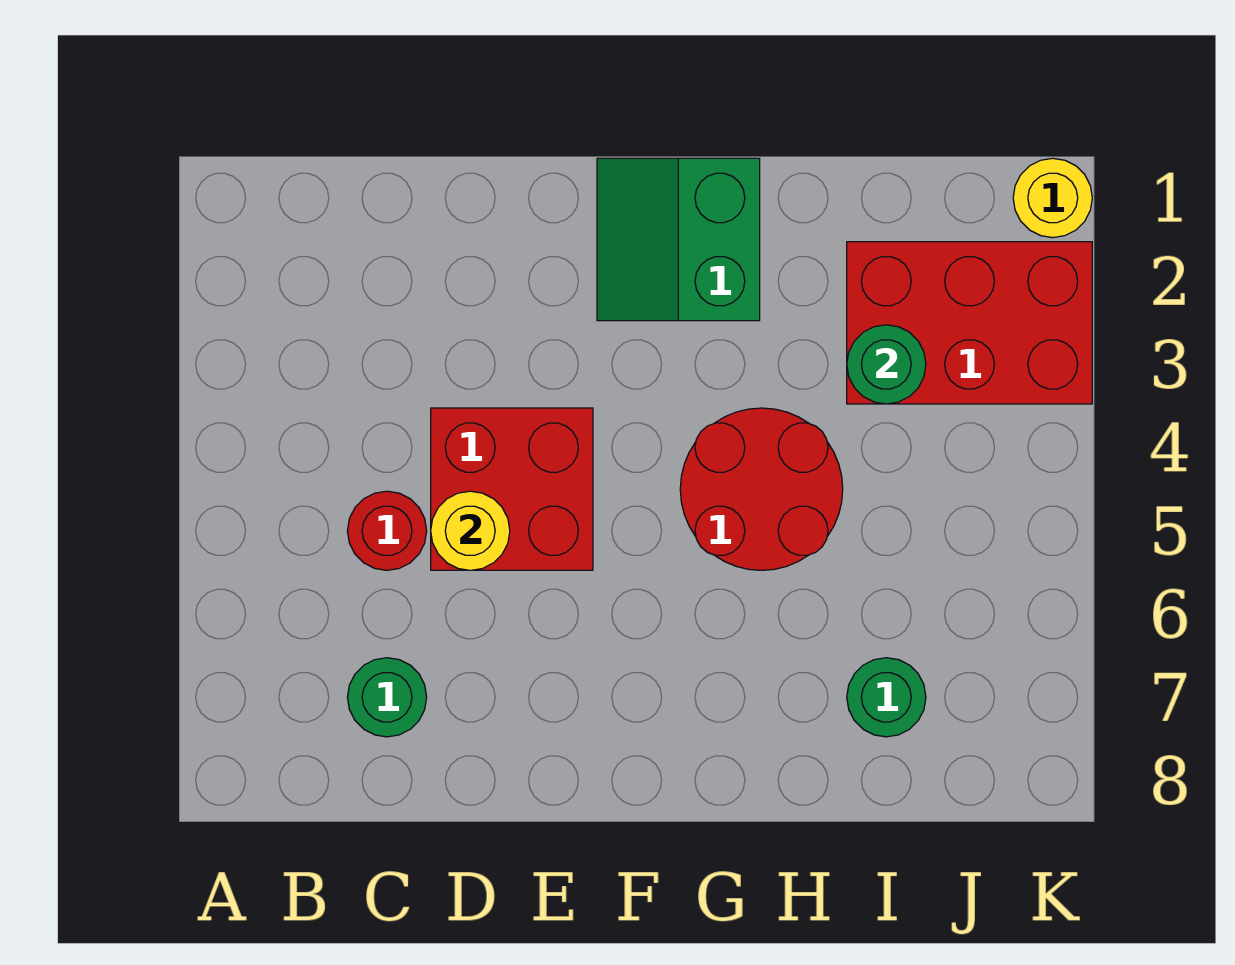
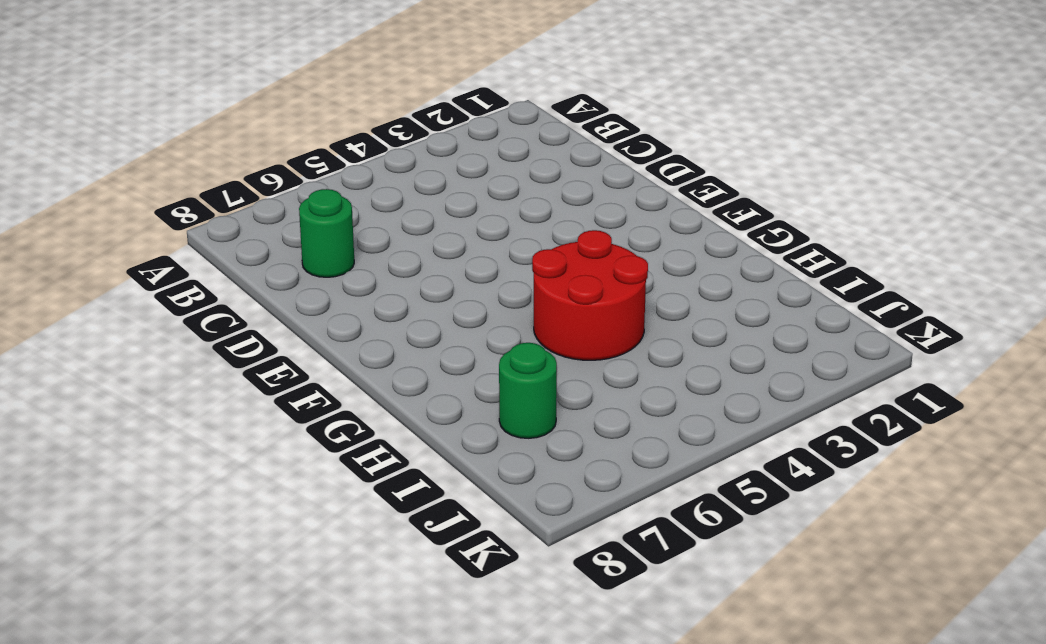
none -> red round brick C5 level 1
none -> red brick D4:E5 level 1

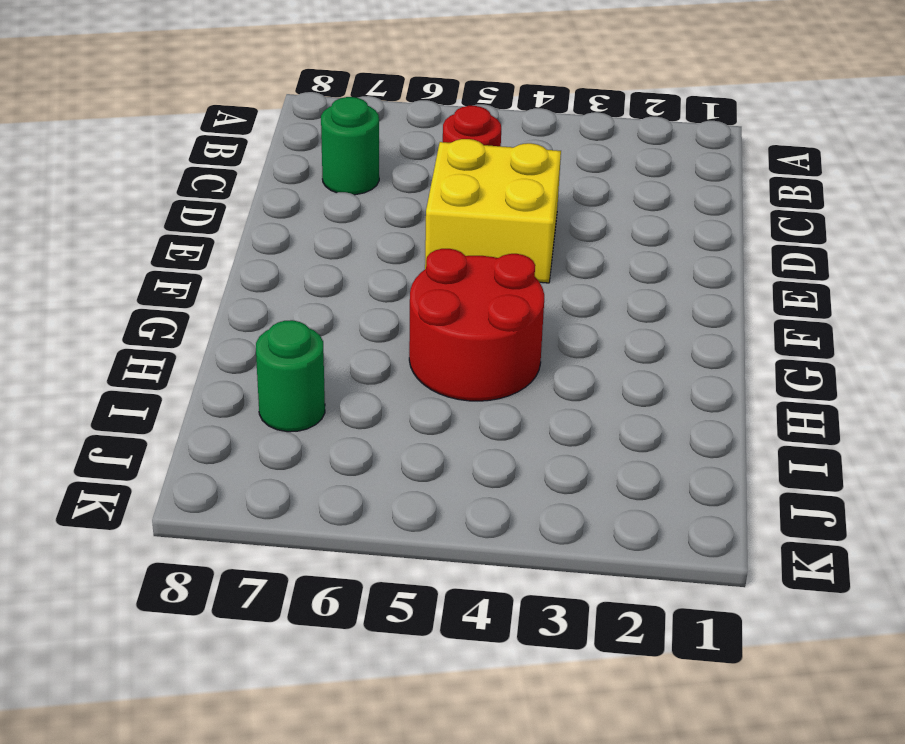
yellow brick D4:E5 level 1 -> red brick D4:E5 level 1
none -> green slope F1:G2 level 1 top G
none -> red brick I2:K3 level 1

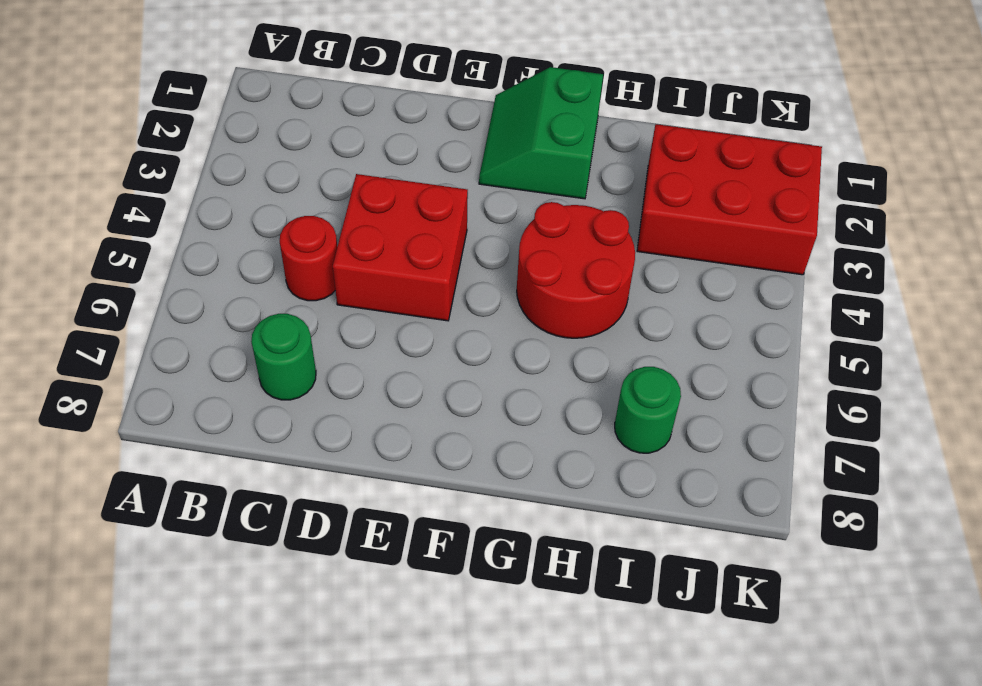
none -> yellow round brick K1 level 1
none -> yellow round brick D5 level 2

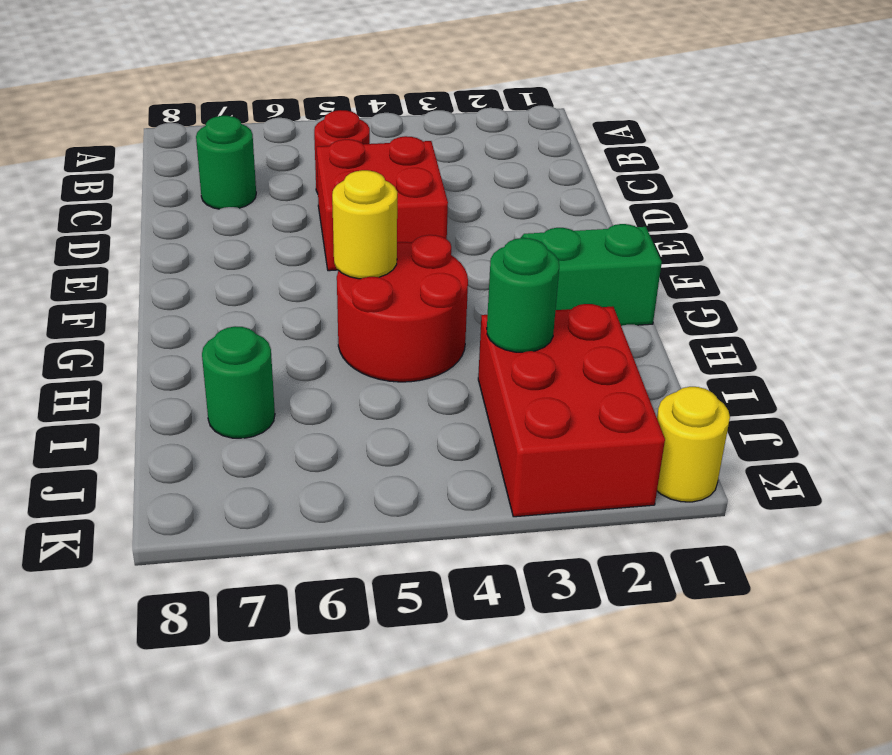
yellow round brick G5 level 2 -> yellow round brick D5 level 2

